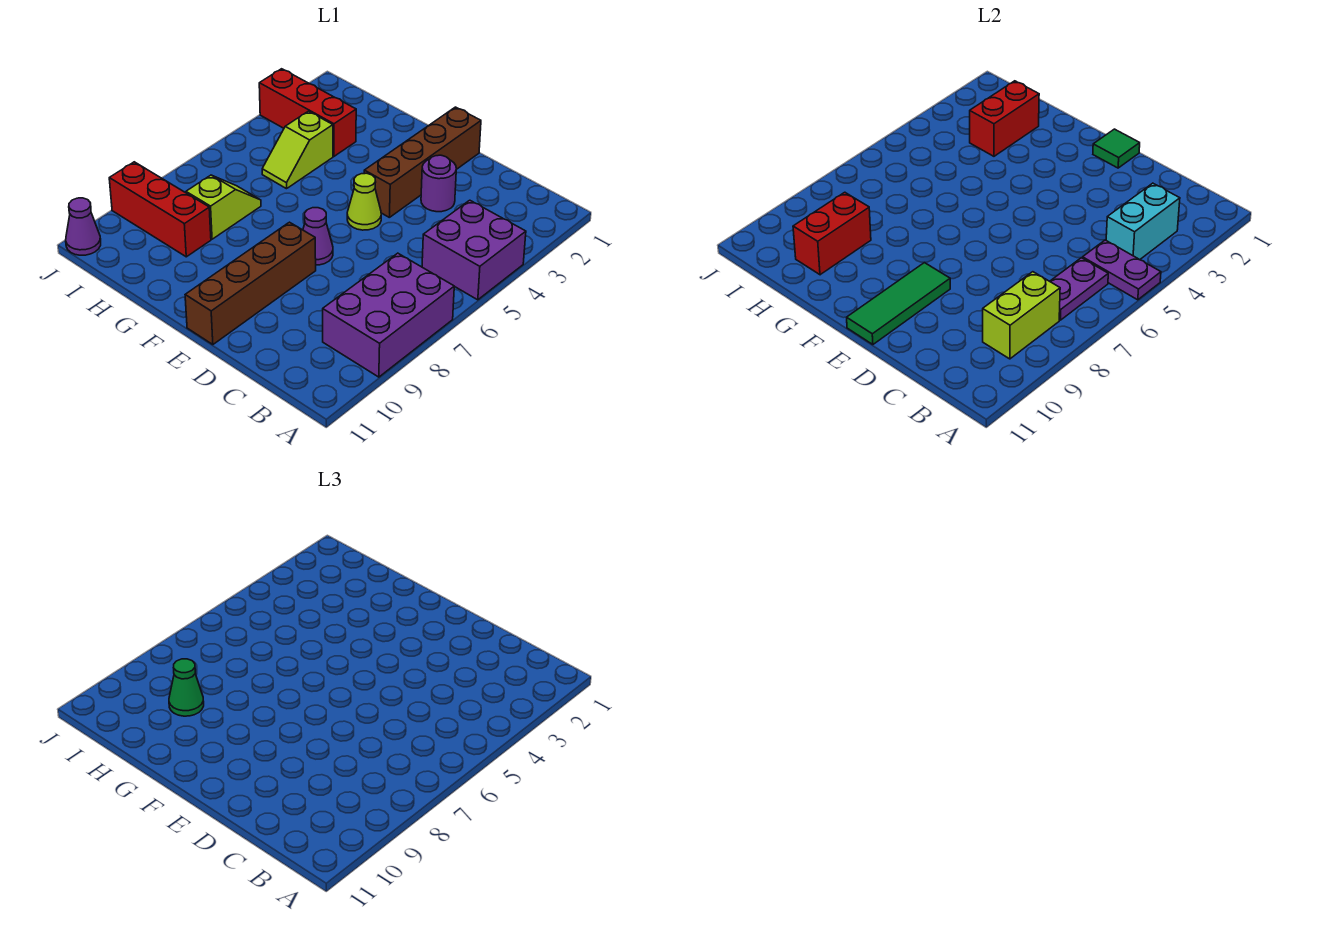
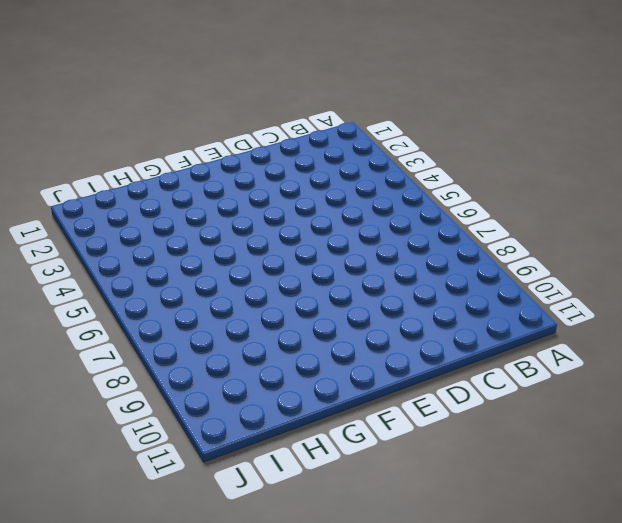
none -> purple brick A4:B5 level 1
none -> purple brick A7:B9 level 1
none -> purple round brick D3 level 1

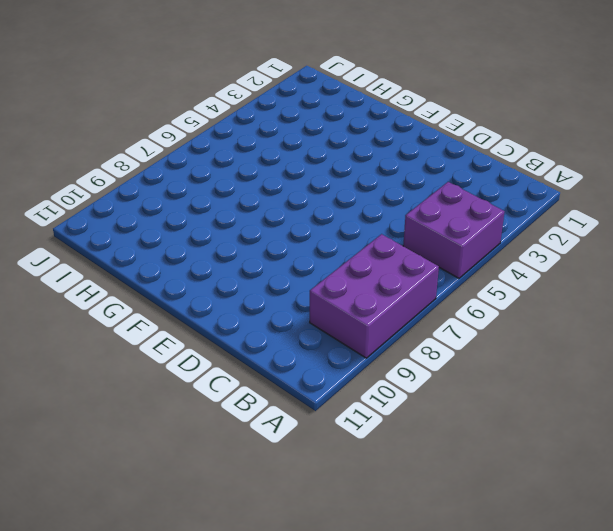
none -> purple round brick D3 level 1
none -> brown brick E1:E4 level 1
none -> lime cone E5 level 1

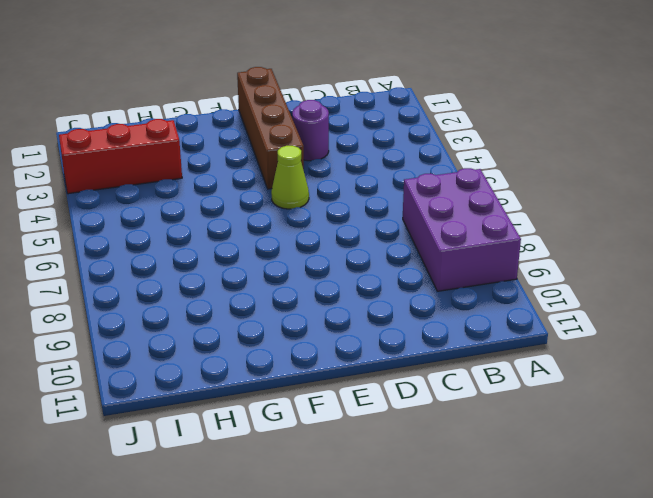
none -> purple brick A4:B5 level 1
none -> purple cone E7 level 1
none -> brown brick E8:E11 level 1

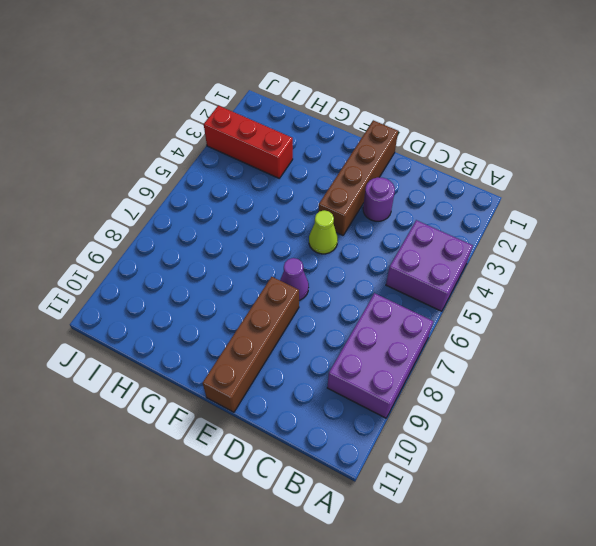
none -> lime slope H4:H5 level 1 top 4
none -> lime slope H7:H8 level 1 top 8
none -> red brick H9:J9 level 1

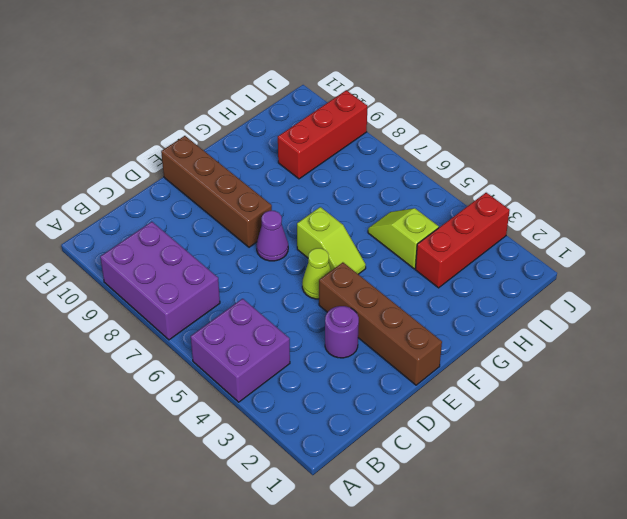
lime slope F5:F6 level 1 top 6 -> lime slope H7:H8 level 1 top 8
none -> purple cone J11 level 1
none -> purple plate A5:B5 level 2
none -> cyan brick B3:B4 level 2

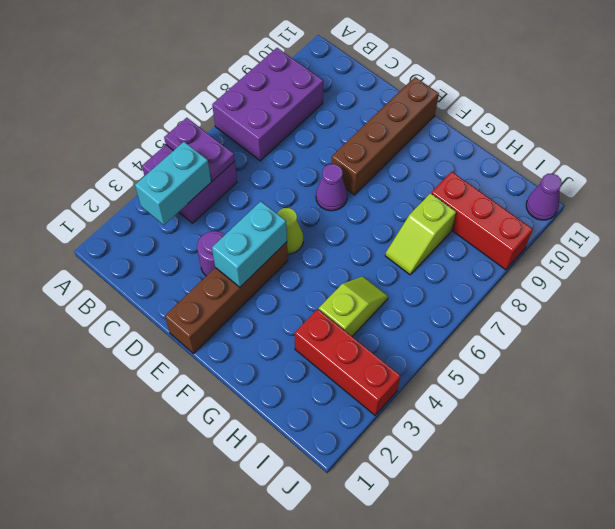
cyan brick E3:E4 level 2 -> none
none -> purple plate B6:B7 level 2
none -> lime brick B8:B9 level 2
none -> green tile E1 level 2

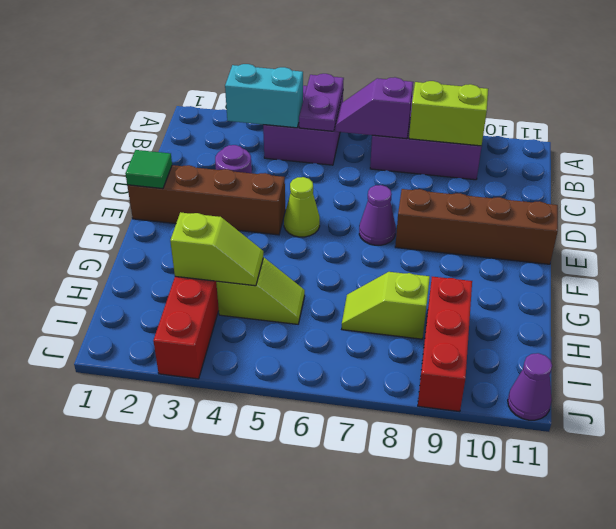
purple slope B6:B7 level 2 top 7 -> purple plate B6:B7 level 2
lime slope H3:H4 level 2 top 3 -> red brick H2:H3 level 2
none -> green tile E9:E11 level 2
none -> red brick H9:H10 level 2
none -> green cone H9 level 3

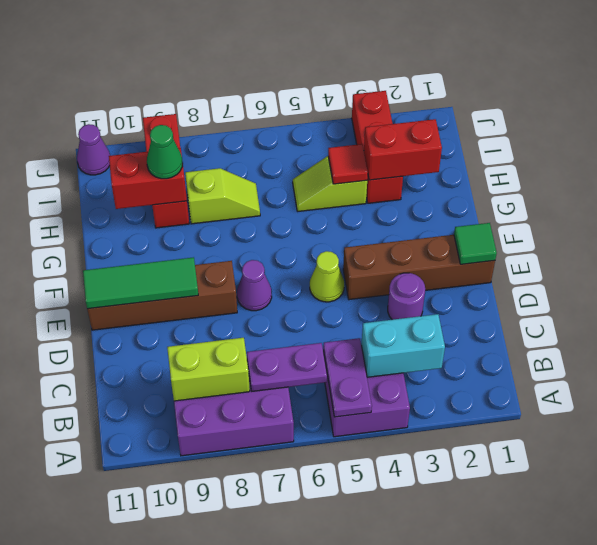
red tile H4 level 2 -> none

